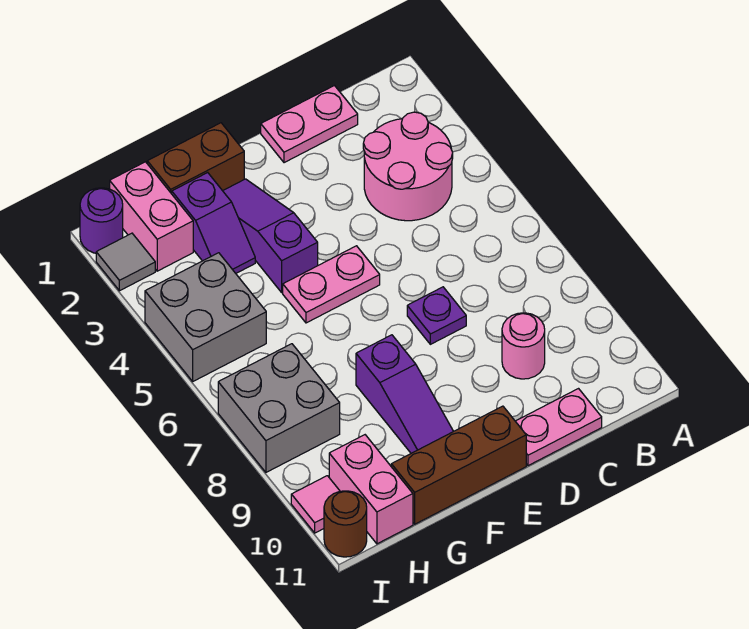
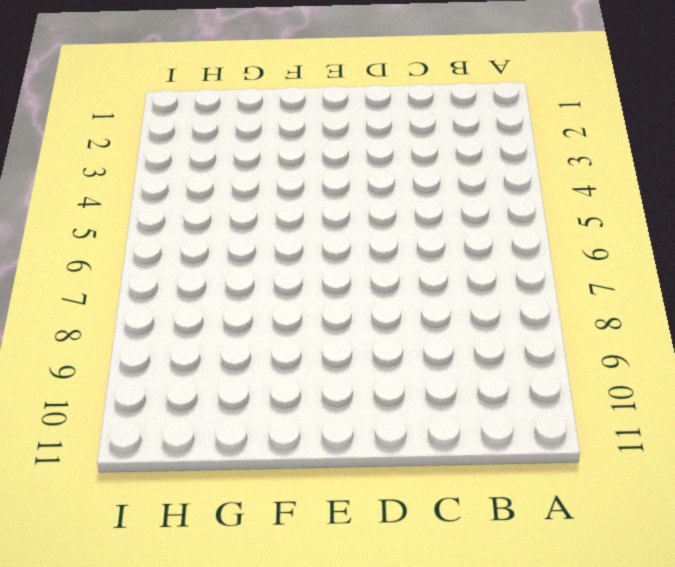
none -> pink round brick B3:C4 level 1
none -> pink plate C1:D1 level 1
none -> pink round brick C9 level 1

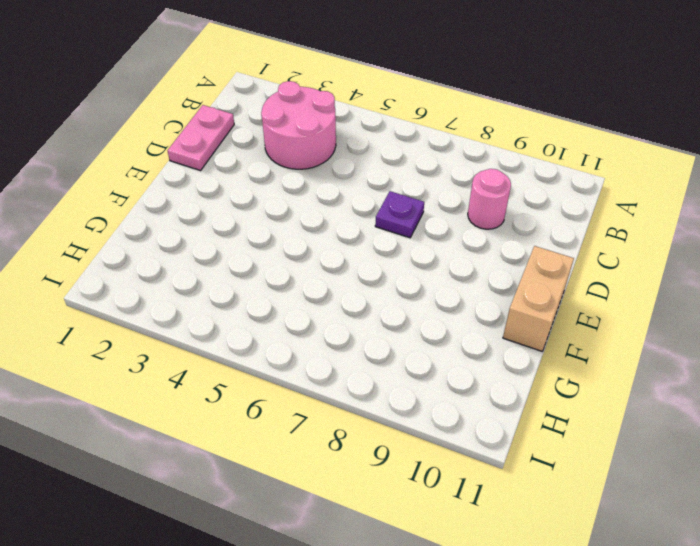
tan brick E11:F11 level 1 -> brown brick E11:G11 level 1
none -> pink plate C11:D11 level 1
none -> pink plate E5:F5 level 1
none -> brown brick F1:G1 level 1

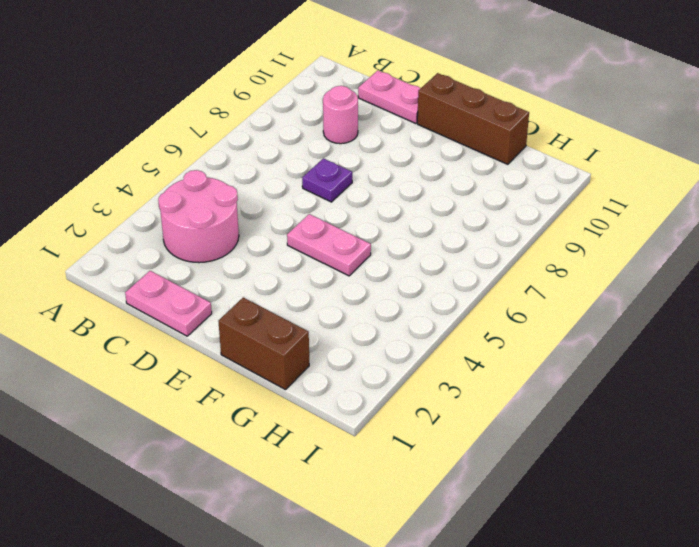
none -> purple slope F2:F4 level 1 top 4
none -> purple slope F8:F10 level 1 top 8
none -> purple slope G2:G3 level 1 top 2

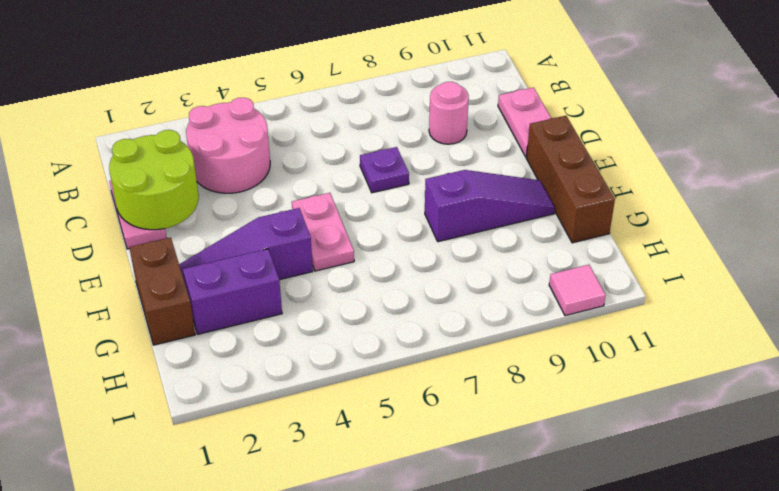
lime round brick C1:D2 level 2 -> none
purple brick G2:G3 level 1 -> purple slope G2:G3 level 1 top 2
none -> pink brick H1:H2 level 1
none -> grey brick H4:I5 level 1
none -> grey brick H7:I8 level 1

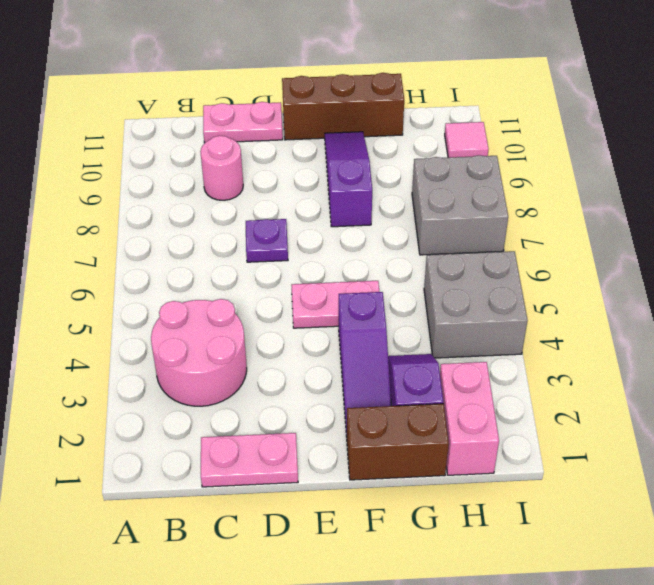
none -> pink brick H10:H11 level 1
none -> purple round brick I1 level 1
none -> grey tile I2 level 1

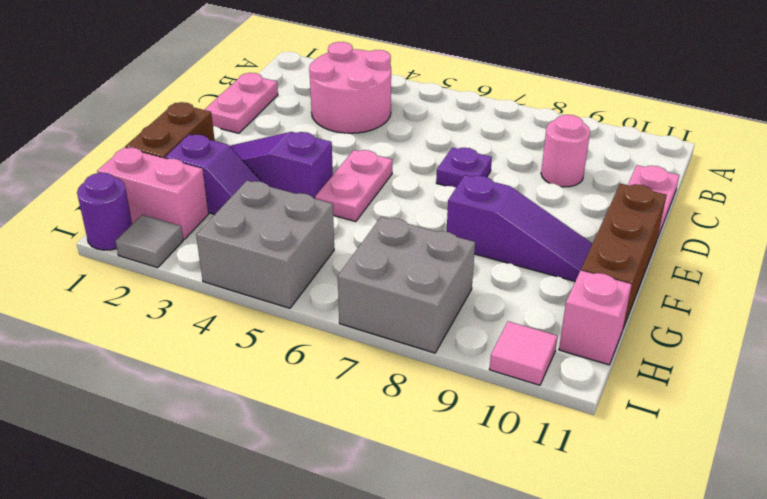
pink brick H11 level 1 -> pink brick H10:H11 level 1
none -> brown round brick I11 level 1

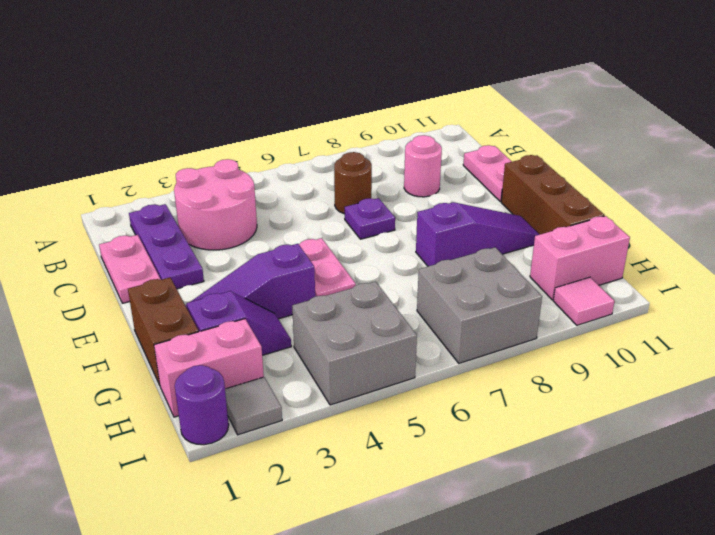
purple plate B2:D2 level 1 -> none
brown round brick C7 level 1 -> brown round brick I11 level 1

